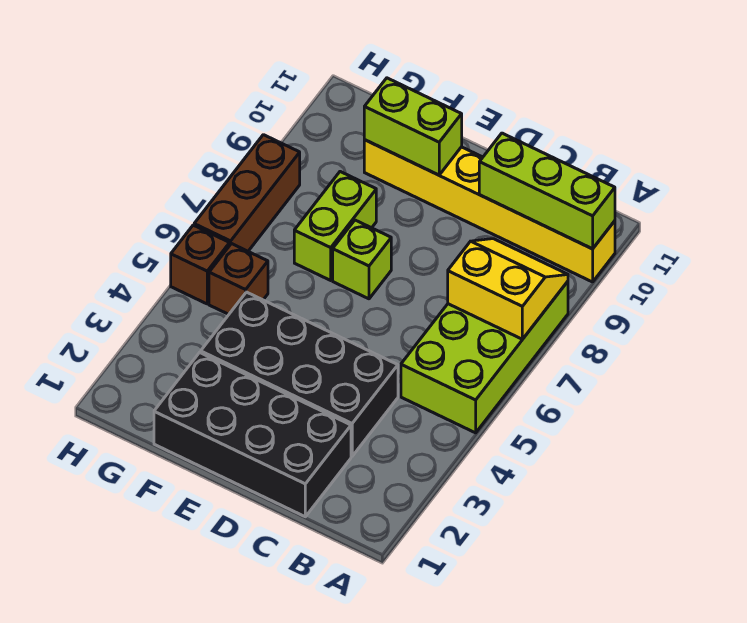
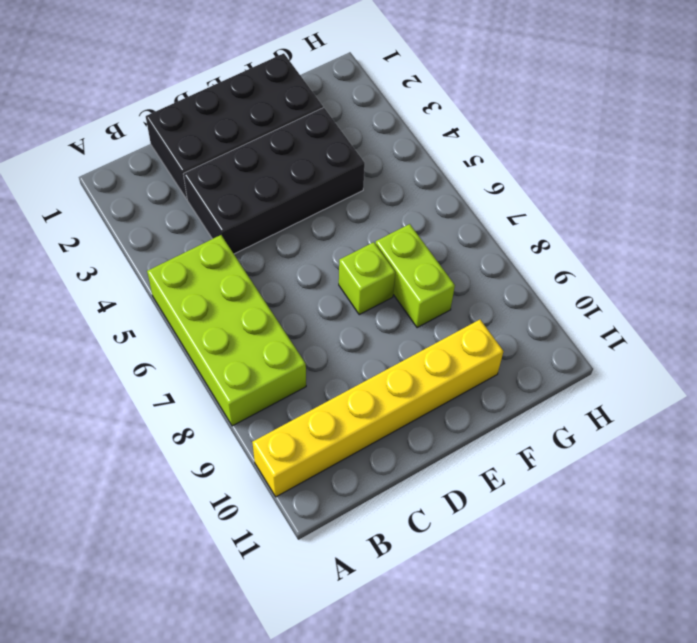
none -> brown brick G5 level 1
none -> brown brick H5 level 1
none -> brown brick H6:H8 level 1

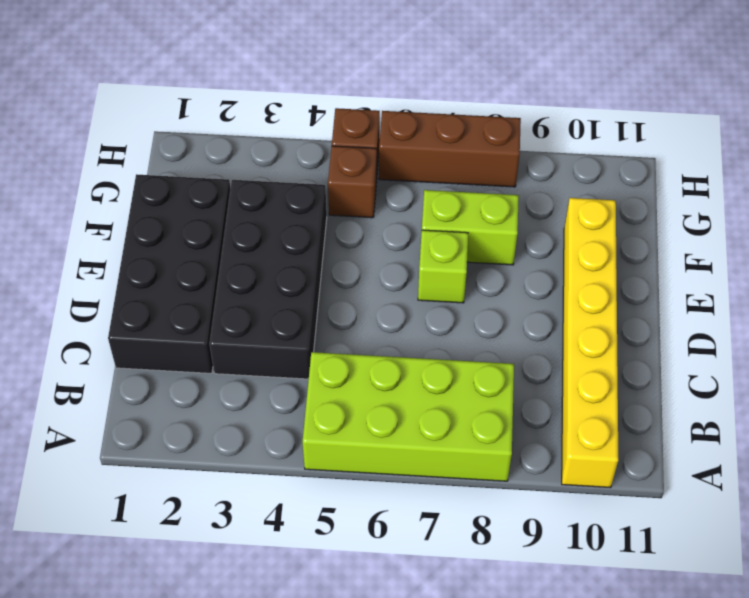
none -> yellow slope A7:B8 level 2 top 7
none -> lime brick A10:C10 level 2
none -> lime brick E10:F10 level 2

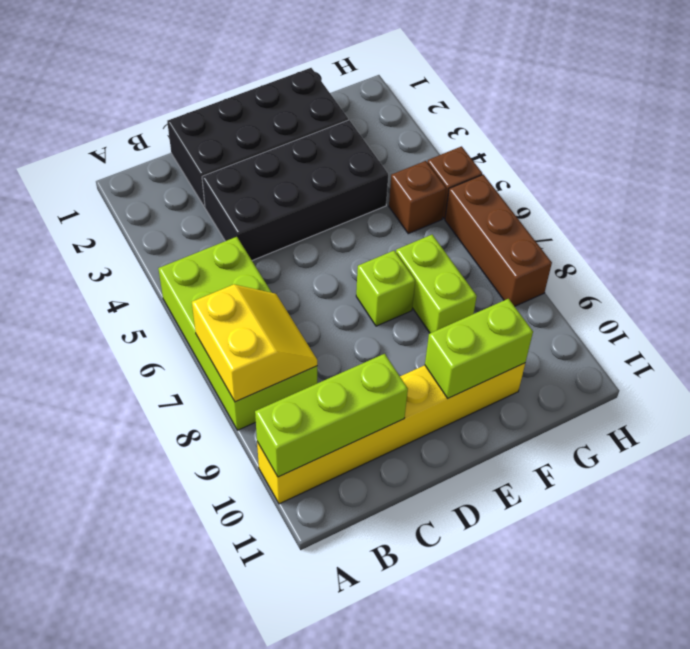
yellow slope A7:B8 level 2 top A -> yellow slope A7:B8 level 2 top 7

